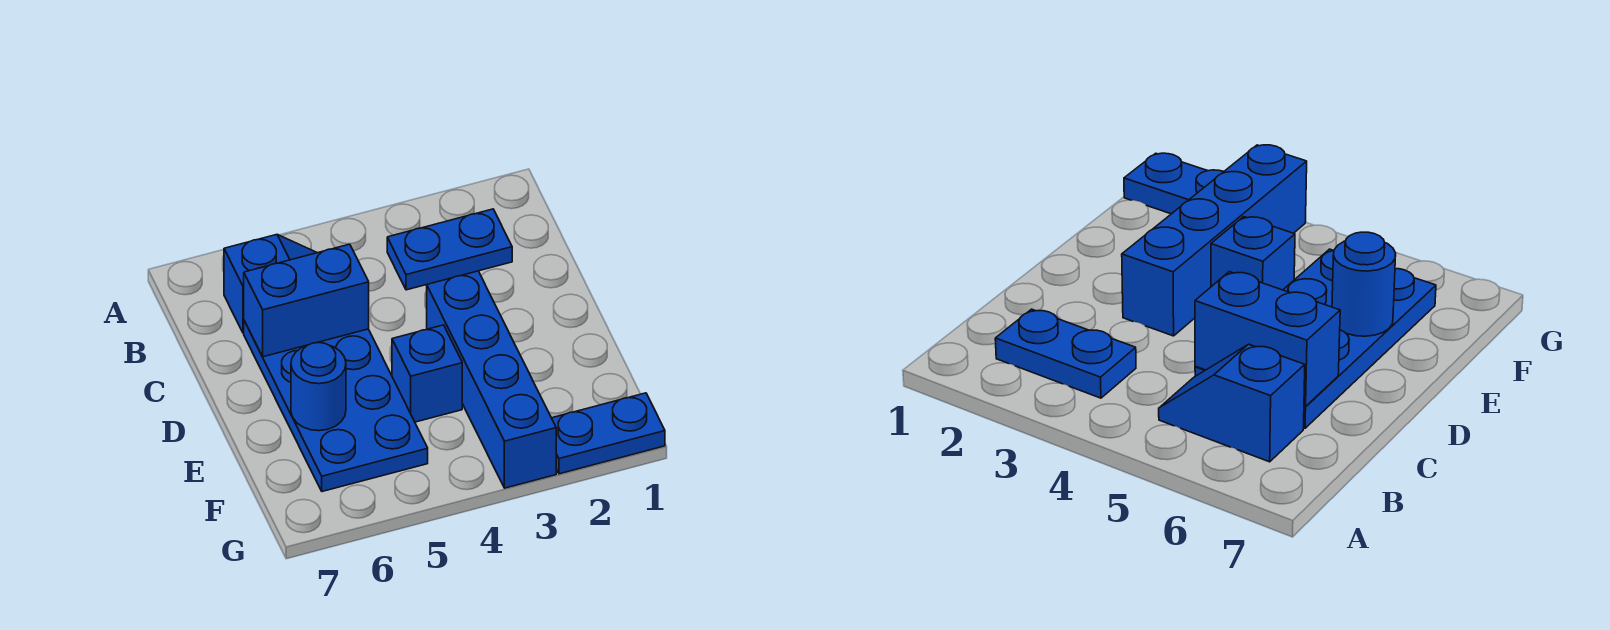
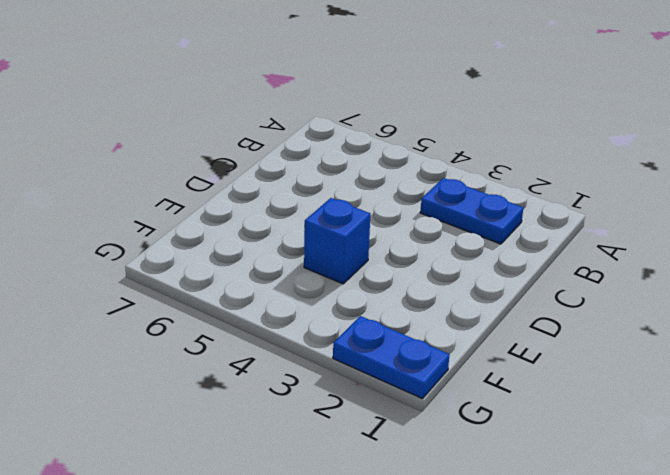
none -> blue slope B5:B6 level 1 top 6
none -> blue plate C5:F6 level 1

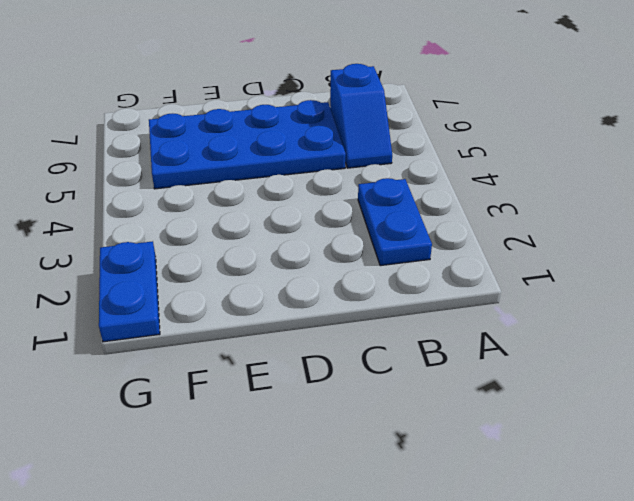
none -> blue brick D3:G3 level 1
none -> blue brick E4 level 1

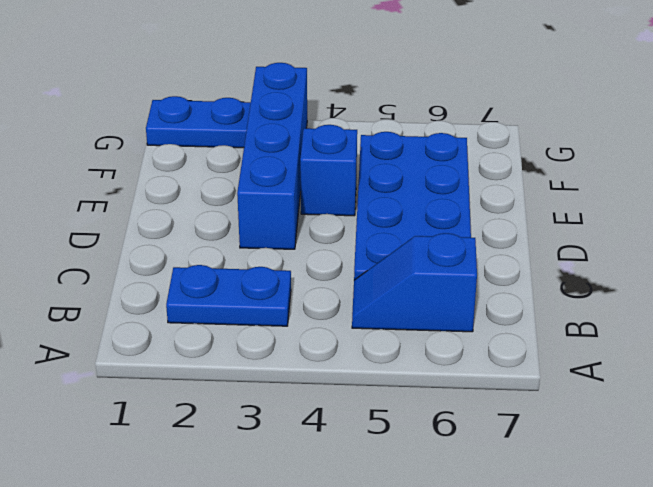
none -> blue brick C5:C6 level 2
none -> blue round brick E6 level 2

